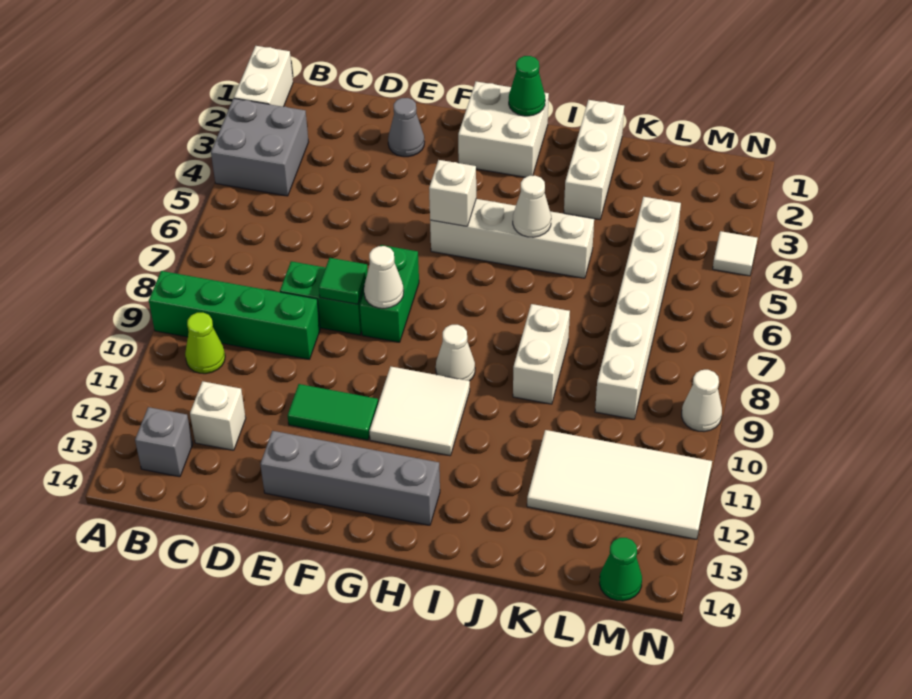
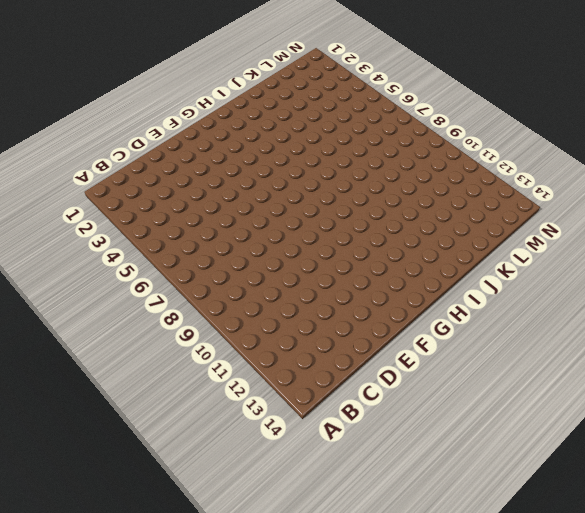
none -> white brick A1:A2 level 1
none -> grey brick A3:B4 level 1
none -> green brick A9:D9 level 1

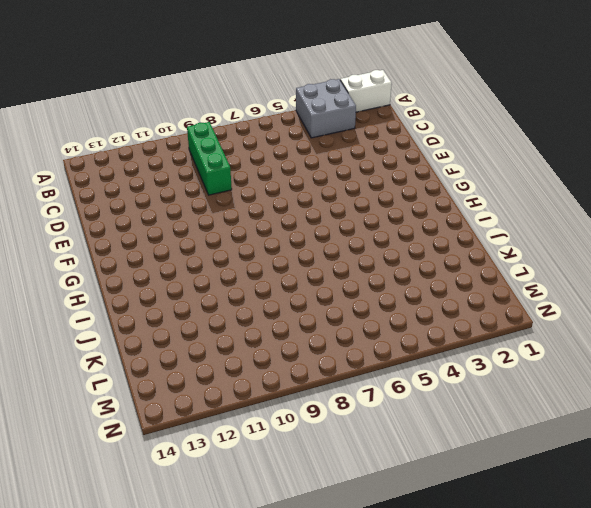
green brick B9:D9 level 1 -> green brick A9:D9 level 1
none -> lime cone B10 level 1
none -> grey brick B13 level 1
none -> white brick C12 level 1

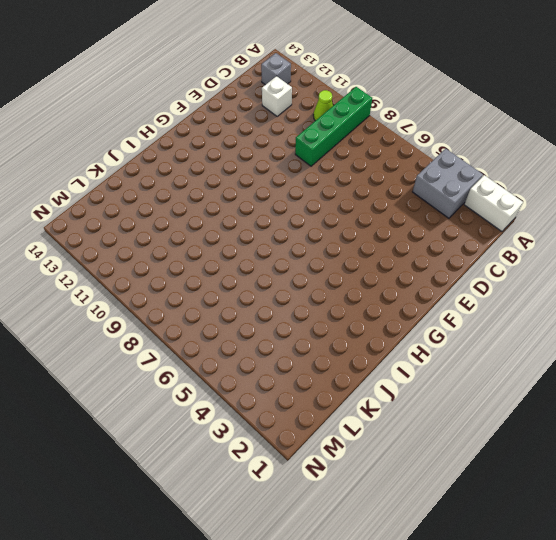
none -> green brick D8:E8 level 1
none -> grey cone E2 level 1
none -> green tile E11:F11 level 1

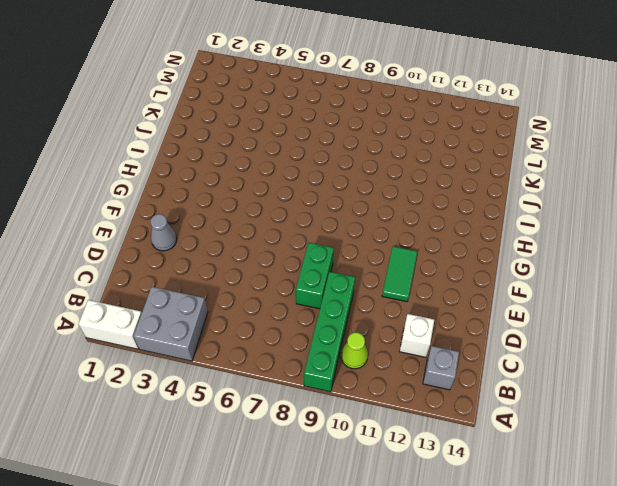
none -> grey brick E13:H13 level 1
none -> green brick F7:F8 level 1
none -> white brick G1:H2 level 1

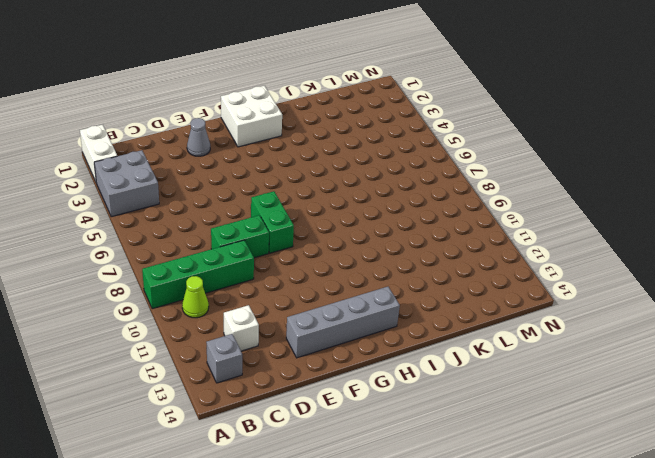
none -> green tile E11:F11 level 1
none -> white brick G5:J5 level 1
none -> white tile G10:H11 level 1

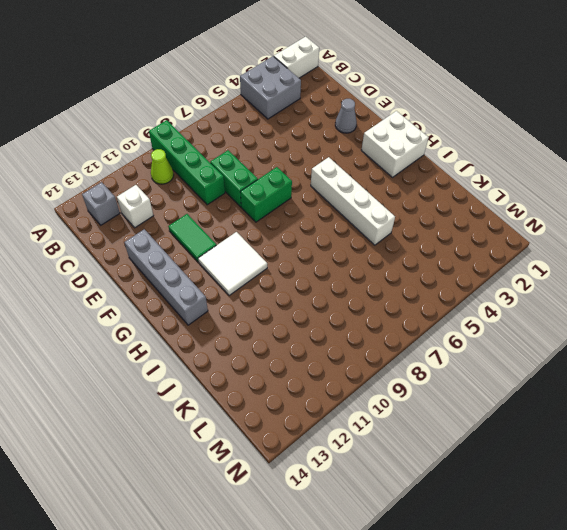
none -> white cone H9 level 1
none -> white brick J1:J3 level 1
none -> white brick J8:J9 level 1

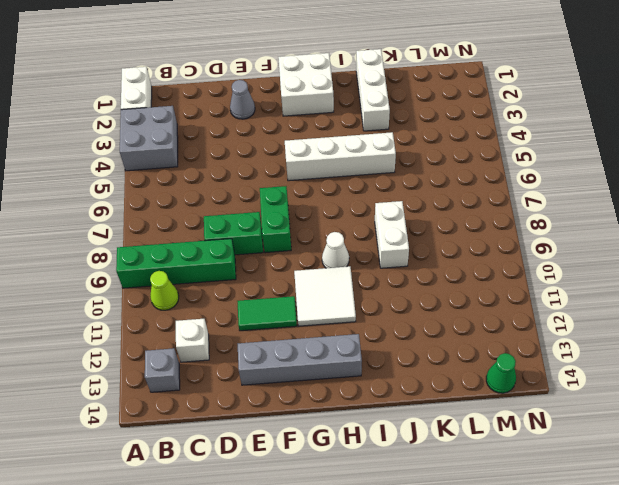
none -> white tile K11:N12 level 1
none -> white brick L4:L9 level 1
none -> white tile N4 level 1

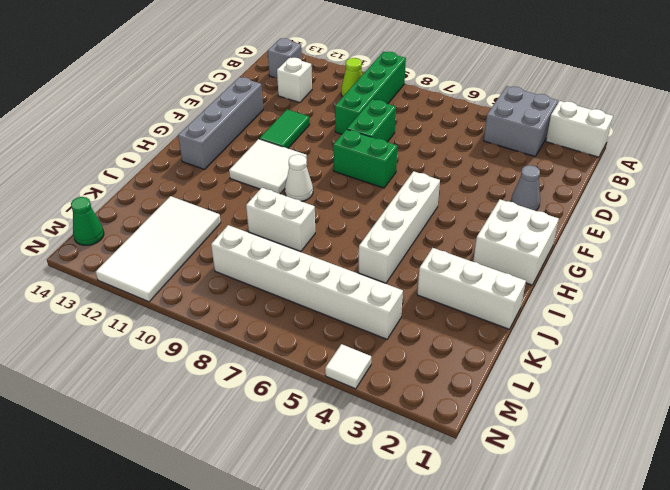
none -> white cone N9 level 1
none -> green tile E8 level 2
none -> white cone F8 level 2

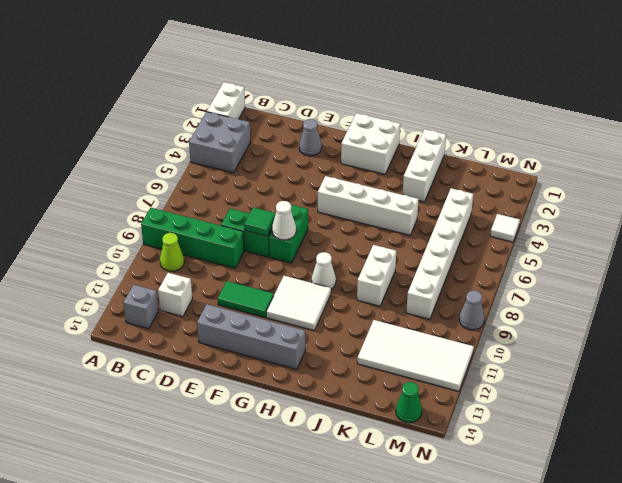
grey cone N9 level 1 -> white cone N9 level 1
none -> white brick G5 level 2
none -> green cone H1 level 2
none -> white cone I5 level 2

